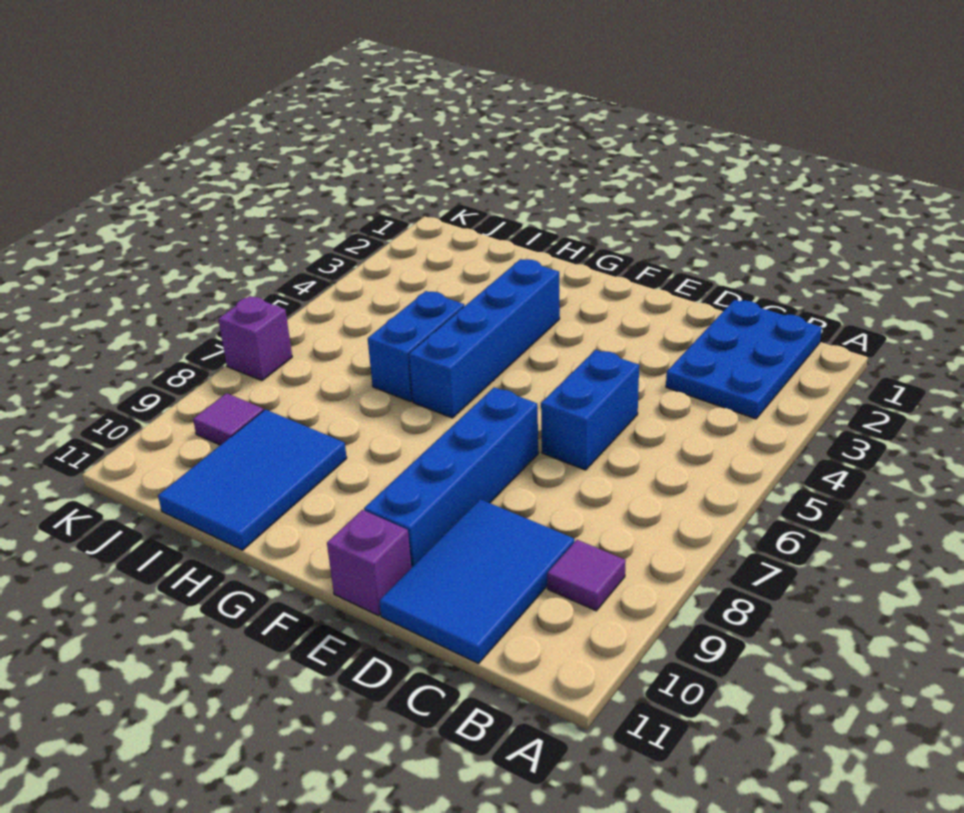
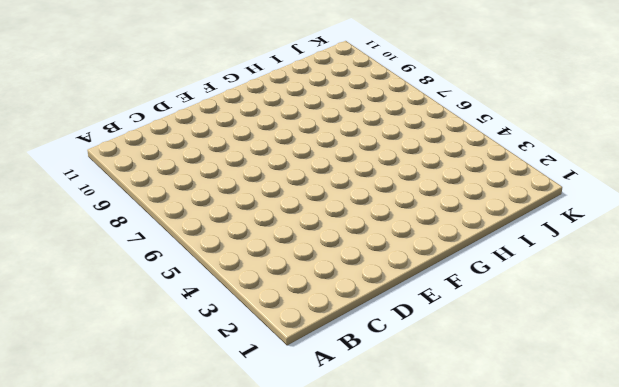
none -> blue plate B1:C3 level 1
none -> purple tile B9 level 1

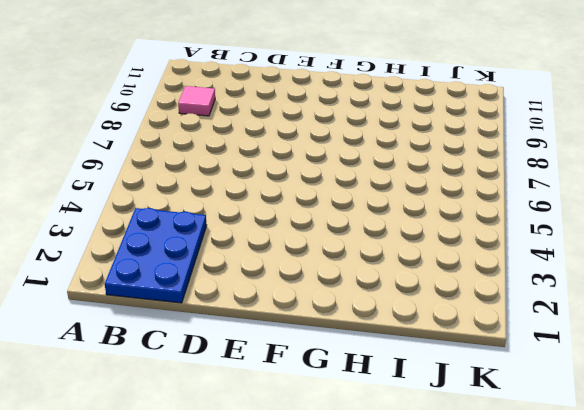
pink tile B9 level 1 -> purple tile B9 level 1
none -> blue tile C9:D11 level 1
none -> blue brick D5:D6 level 1

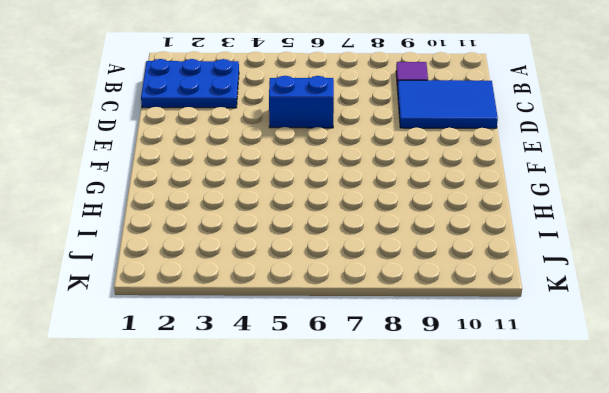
none -> blue brick E7:E10 level 1
none -> purple brick E11 level 1

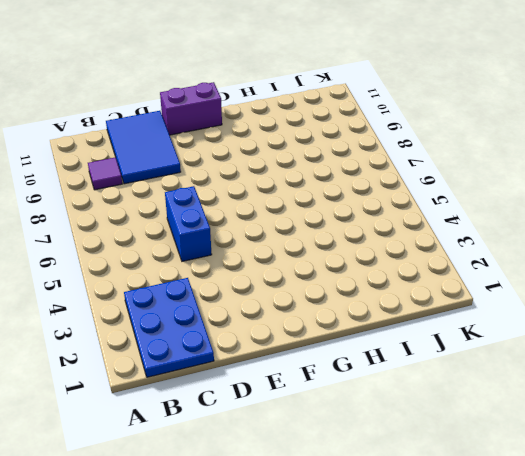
purple brick E11:F11 level 1 -> purple brick E11 level 1
none -> blue brick E7:E10 level 1
none -> blue brick G3:G6 level 1

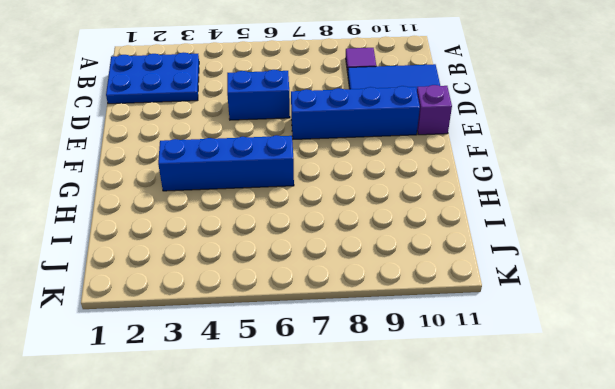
none -> blue brick H5:H6 level 1
none -> blue tile H9:I11 level 1

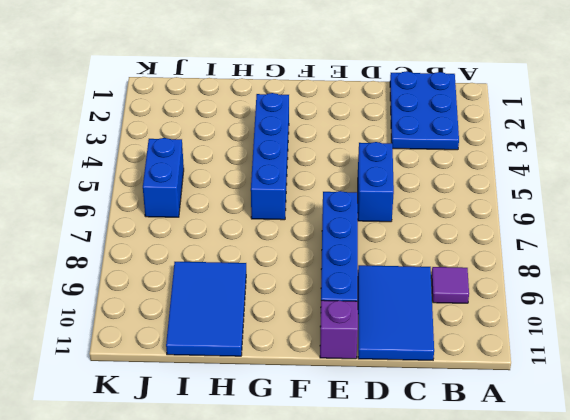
blue brick J5:J6 level 1 -> blue brick H5:H6 level 1
none -> purple tile J9 level 1
none -> purple brick K7 level 1

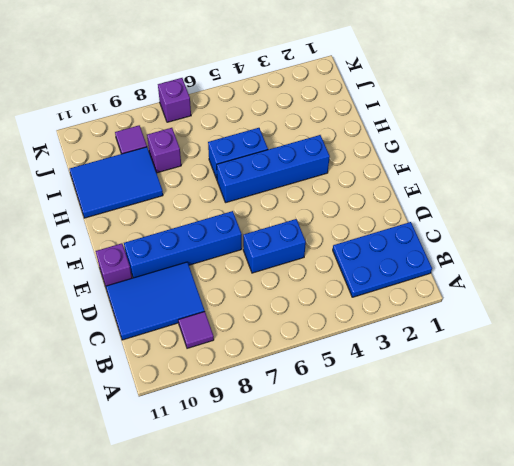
purple brick I8 level 1 -> none

